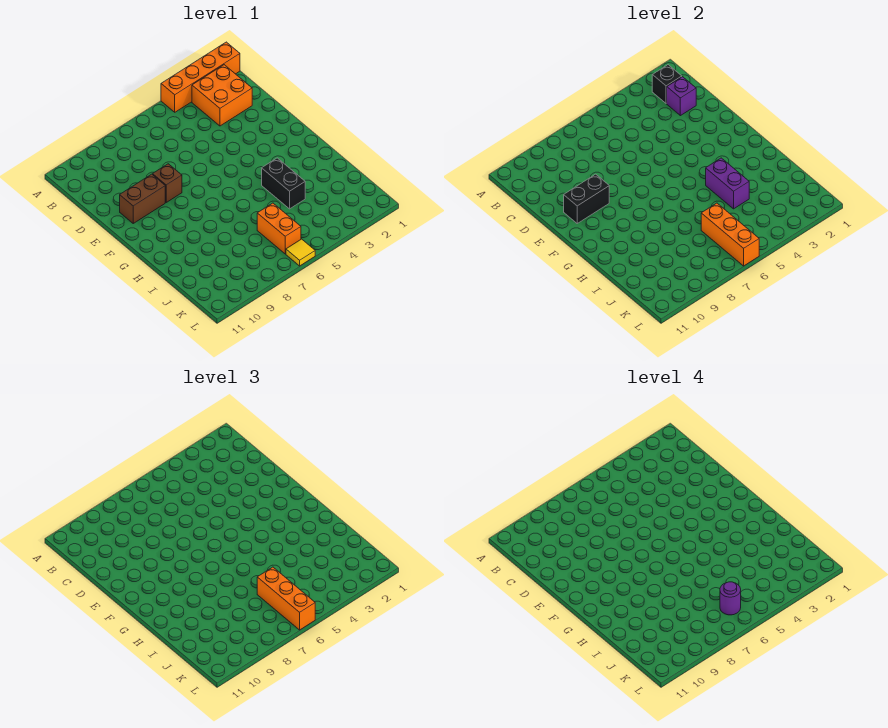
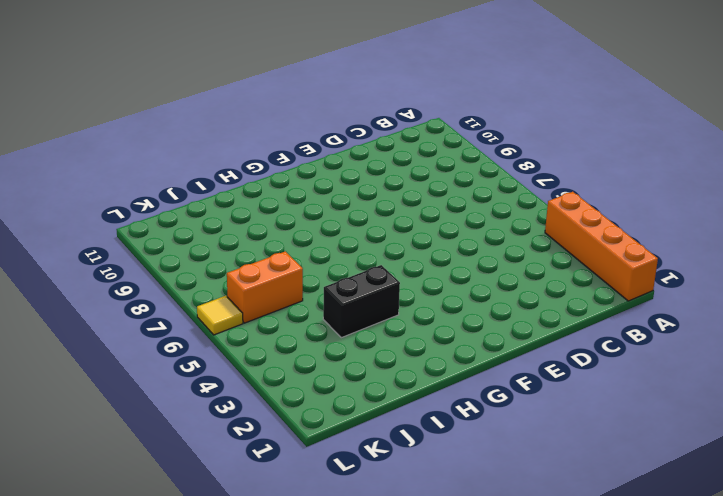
none -> orange brick B2:C3 level 1
none -> brown brick E8 level 1
none -> brown brick E9:E10 level 1

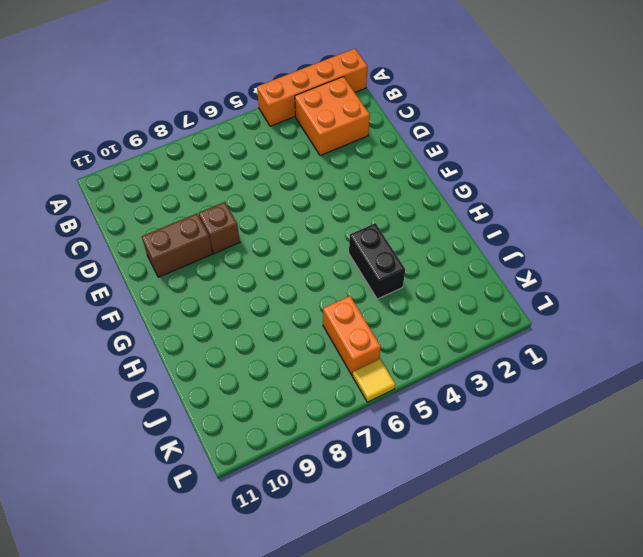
none -> black brick B2 level 2
none -> purple brick C2 level 2
none -> black brick E9:E10 level 2

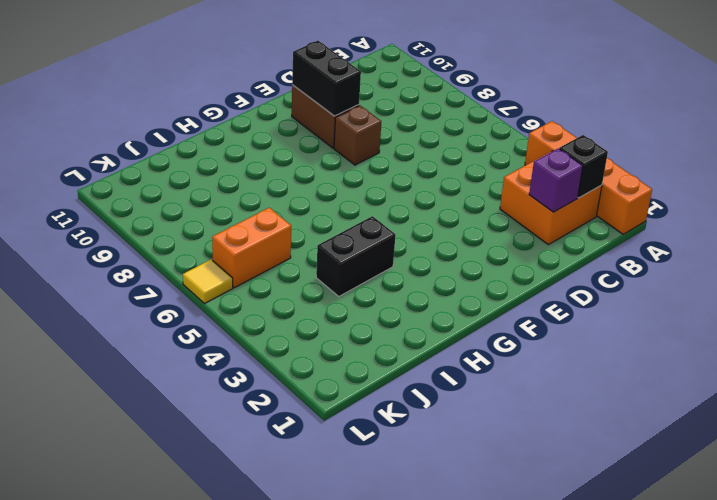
none -> purple brick H4:I4 level 2
none -> orange brick J6:L6 level 2
none -> orange brick J6:L6 level 3

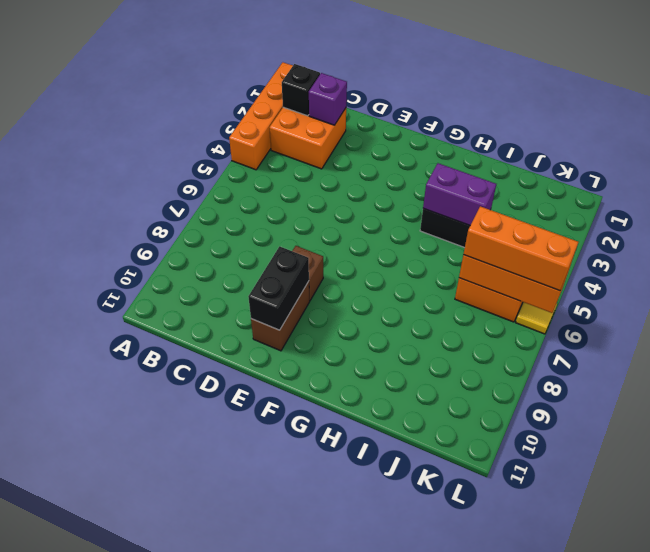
none -> purple round brick K6 level 4

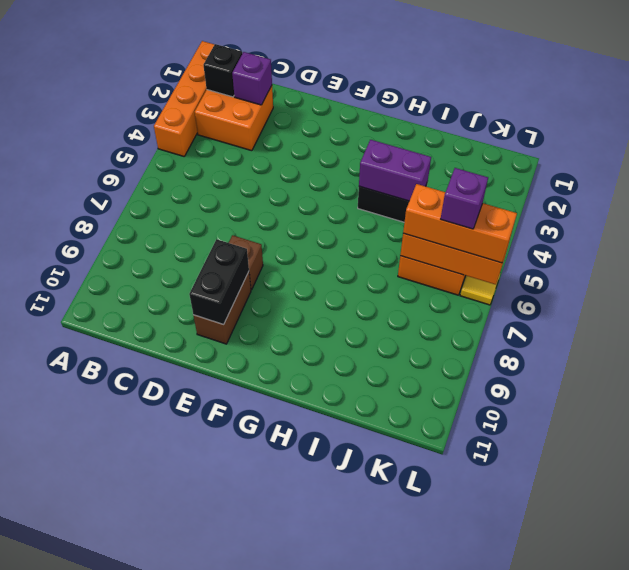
purple brick K6 level 4 -> purple round brick K6 level 4

